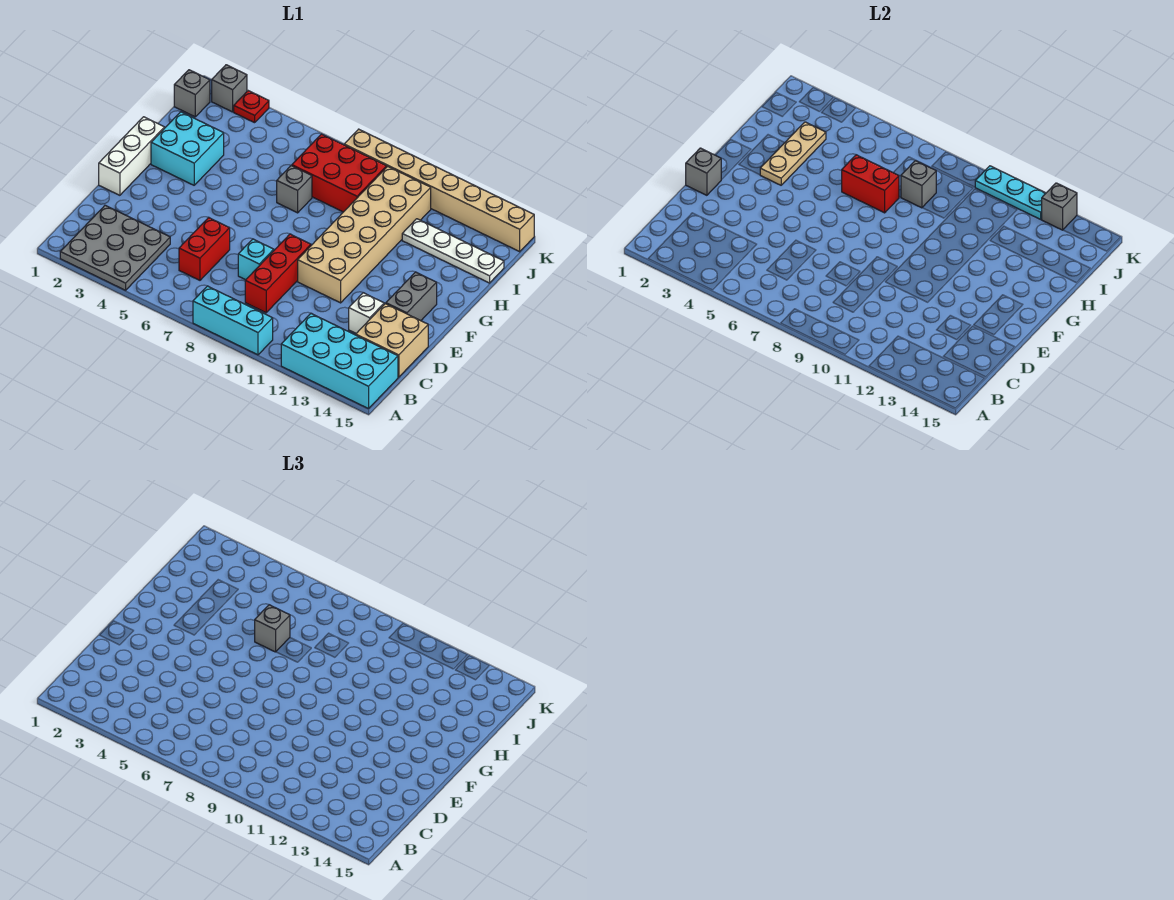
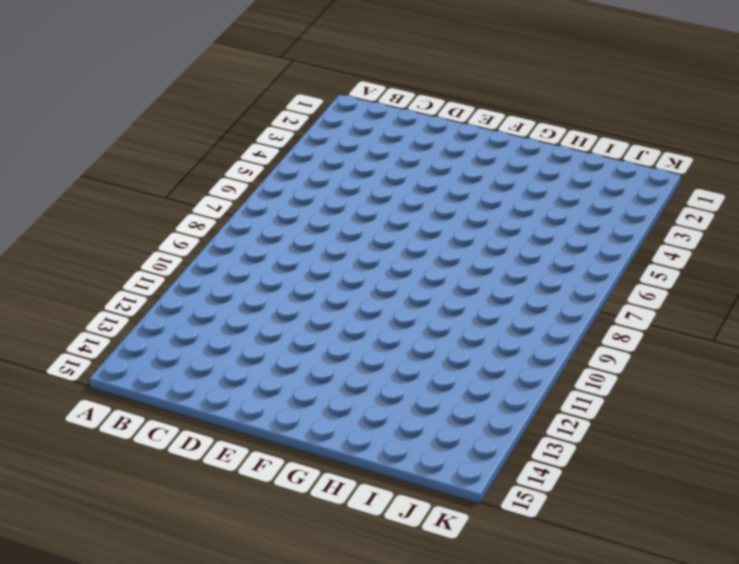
none -> grey plate A2:C4 level 1
none -> cyan brick A8:A10 level 1
none -> cyan brick A12:B15 level 1

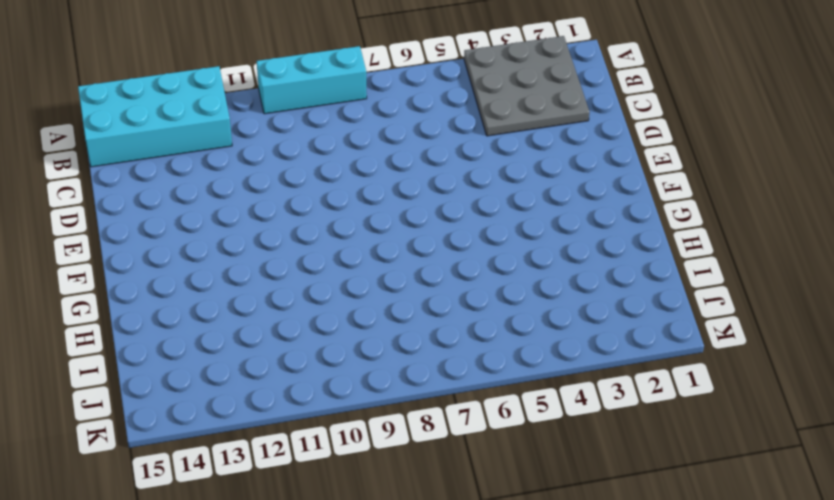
none -> red brick C6:D6 level 1
none -> red brick C9:E9 level 1
none -> tan brick C14:D15 level 1

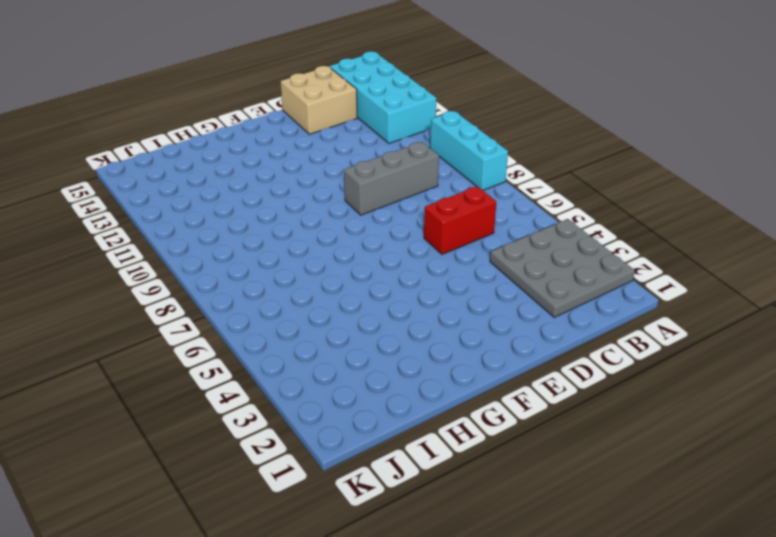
grey brick C9:E9 level 1 -> red brick C9:E9 level 1
none -> cyan brick D8 level 1
none -> white brick D13 level 1
none -> white brick E1:G1 level 1

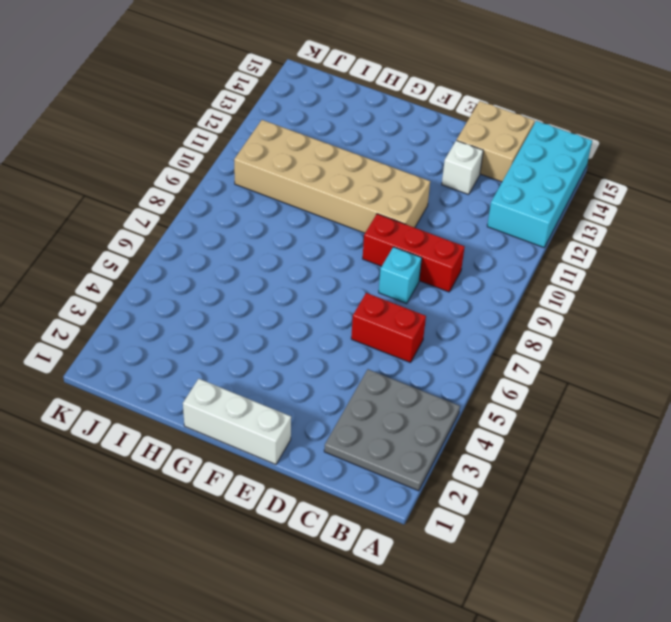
none -> cyan brick A8:A10 level 1
none -> grey brick E14:F14 level 1
none -> cyan brick G2:H3 level 1

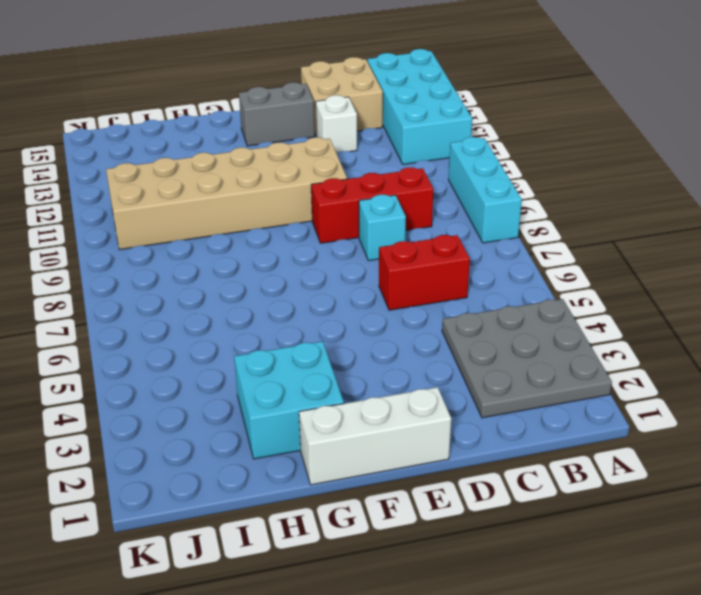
none -> grey brick H7 level 1
none -> red brick I7:J9 level 1
none -> white plate I12:I15 level 1

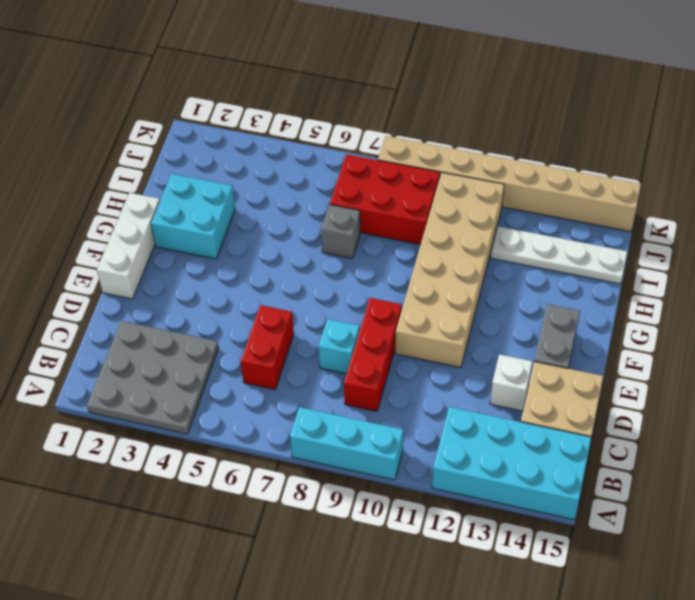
none -> grey brick J1 level 1
none -> grey brick K2 level 1
none -> red plate K3 level 1

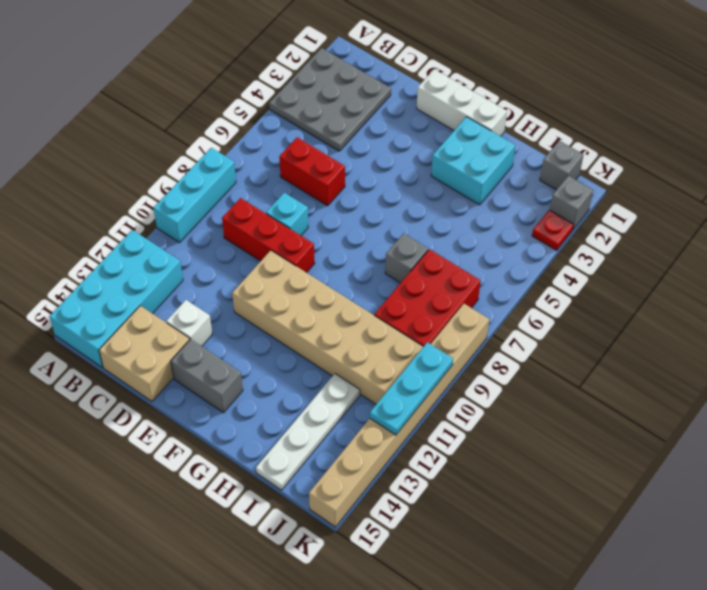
none -> grey brick E1 level 2
none -> tan plate G3:I3 level 2
none -> red brick H6:H7 level 2

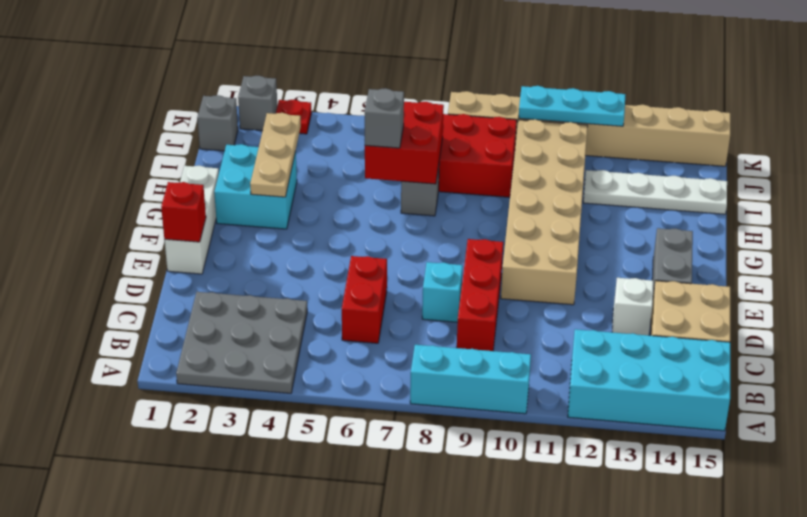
red brick E1 level 2 -> grey brick E1 level 2
red brick H6:I7 level 2 -> red brick H6:H7 level 2
none -> grey brick I8 level 2
none -> grey brick K13 level 2

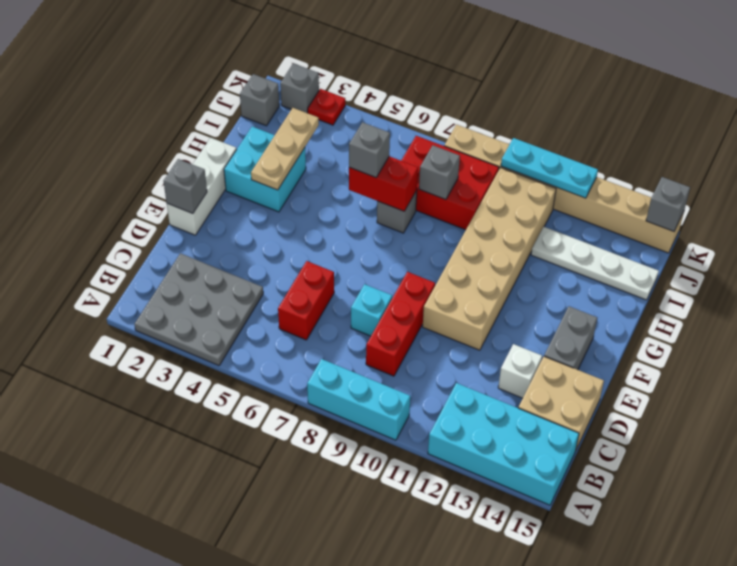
grey brick K15 level 2 -> grey brick K13 level 2

